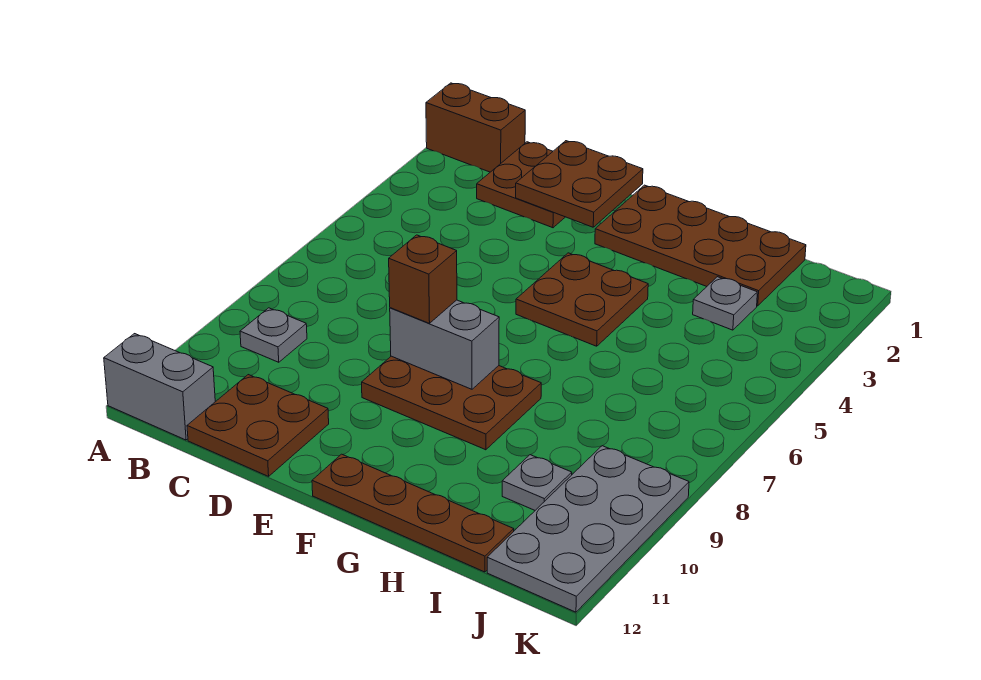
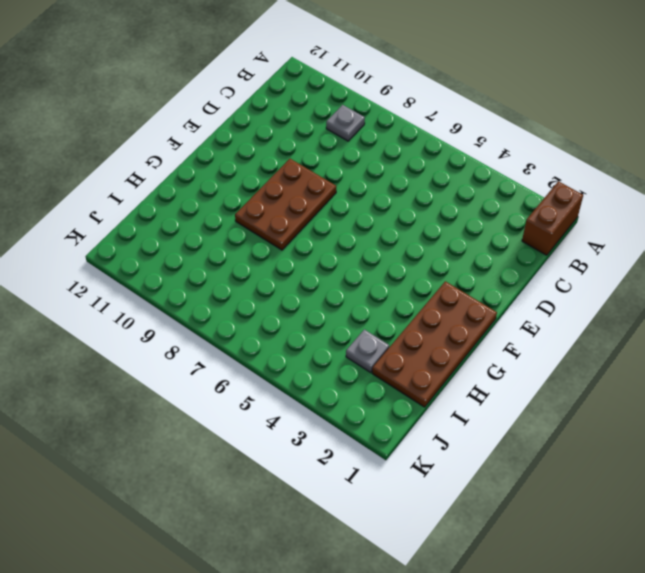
none -> grey brick A12:B12 level 1
none -> brown plate C1:D2 level 1
none -> brown plate C11:D12 level 1

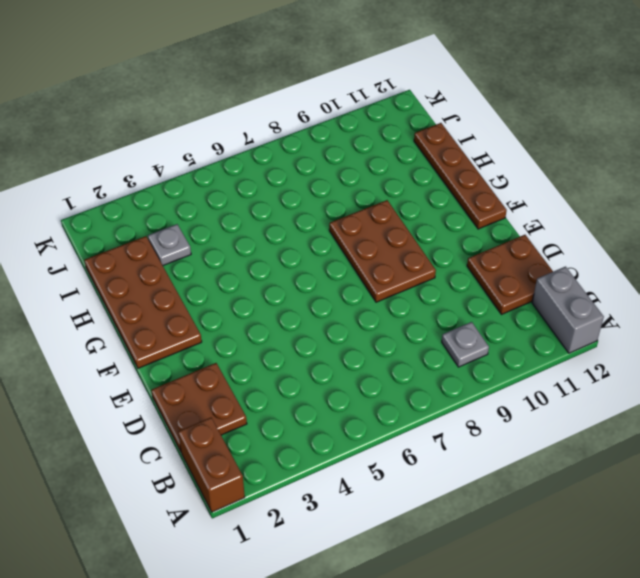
none -> brown plate F4:G5 level 1
none -> grey plate I10 level 1
none -> grey plate J9:K12 level 1

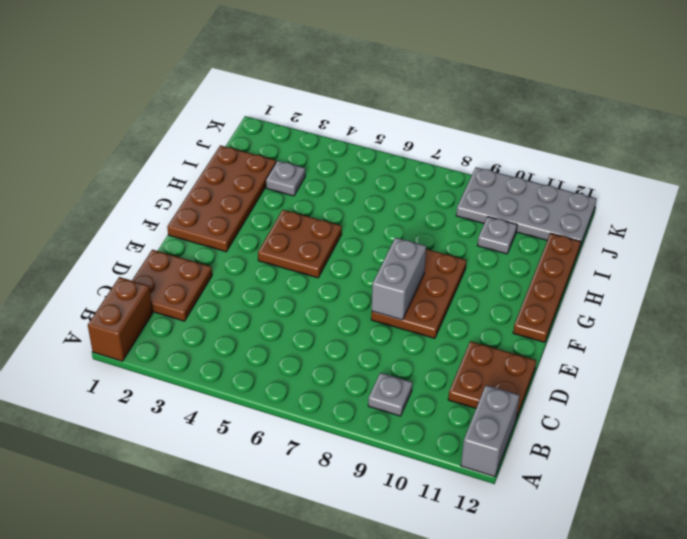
none -> brown plate D1:E2 level 2
none -> brown brick E8 level 3

